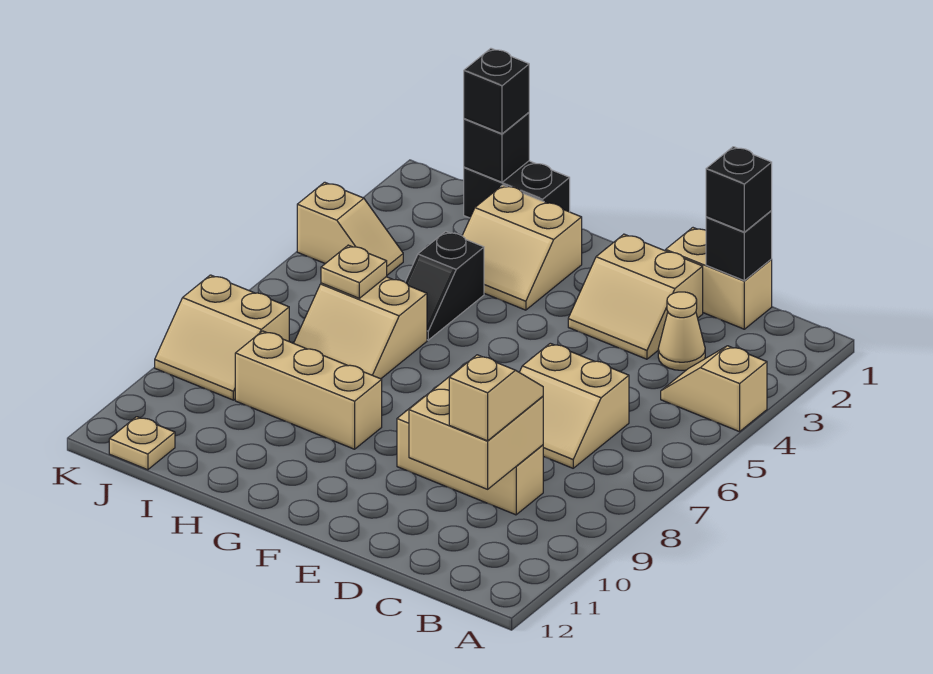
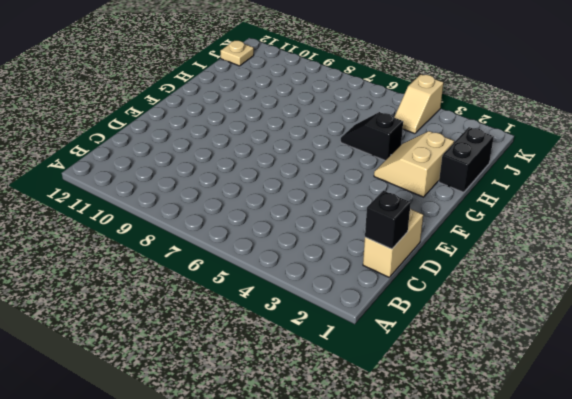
none -> tan slope A4:B4 level 1 top A
none -> tan cone C3 level 1
none -> tan slope C6:D7 level 1 top 6

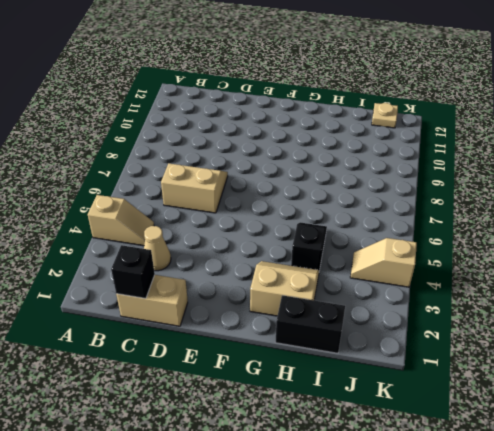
none -> tan brick C9:E9 level 1
none -> tan slope D2:E3 level 1 top 2
none -> tan brick G9:I9 level 1

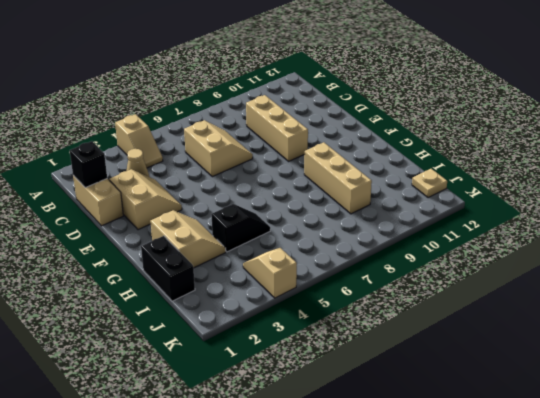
none -> tan slope H6:I7 level 1 top 6
none -> tan slope J8:K9 level 1 top 8
none -> tan brick C9:D10 level 2

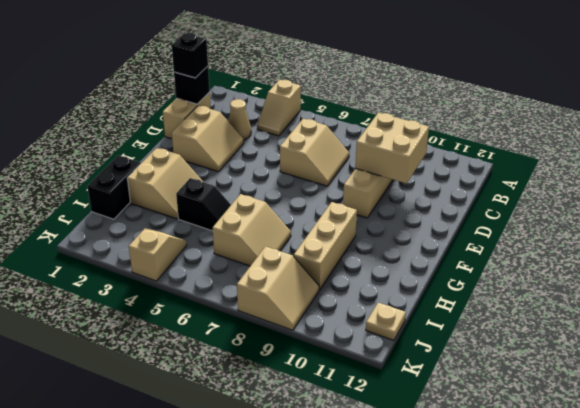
none -> black brick I1 level 2
none -> tan plate I6 level 2
none -> tan slope C9:C10 level 3 top 10

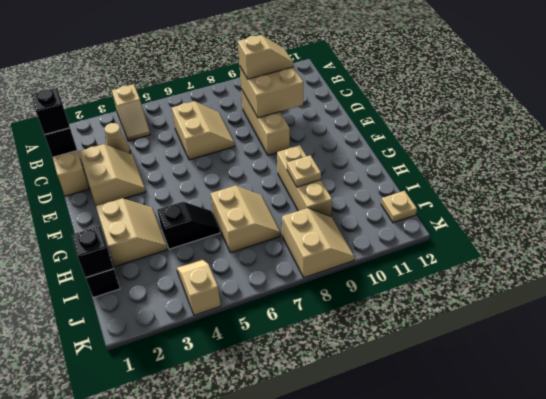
tan slope C9:C10 level 3 top 9 -> tan slope C9:C10 level 3 top 10
tan plate H9 level 2 -> tan plate I6 level 2
none -> black brick I1 level 3

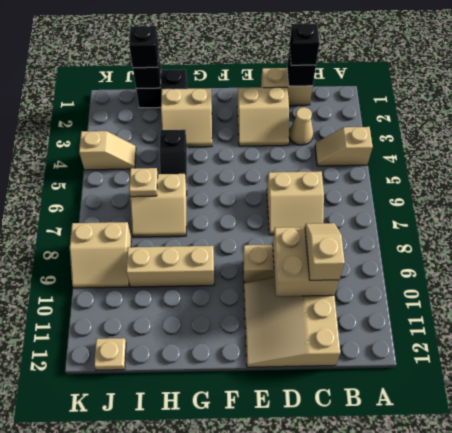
tan slope C10:E12 level 1 top C -> none

